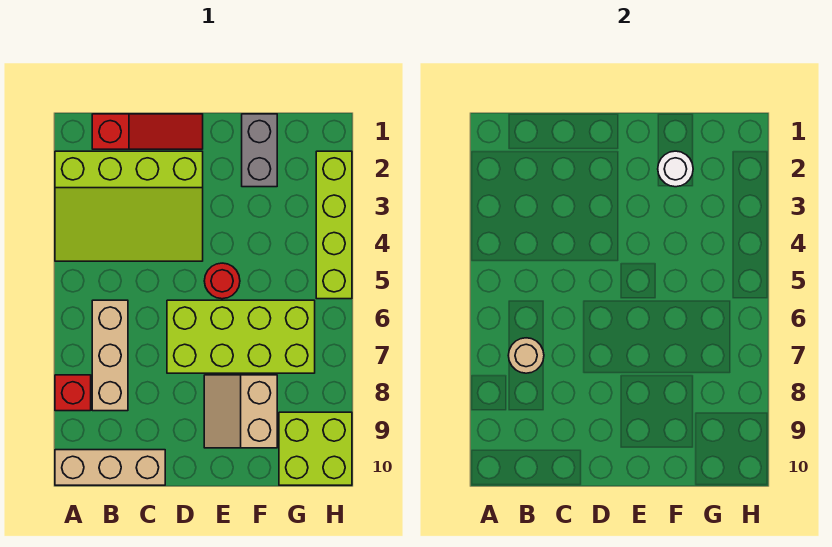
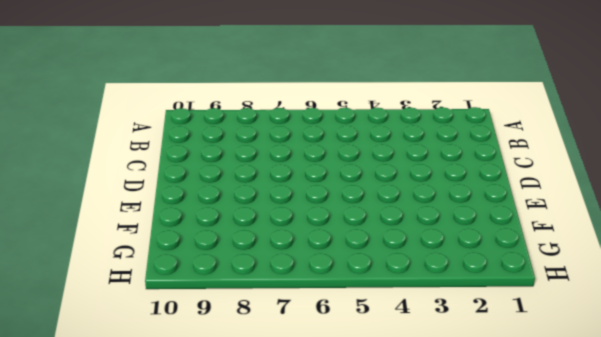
none -> lime slope A2:D4 level 1 top 2
none -> red brick A8 level 1
none -> tan brick A10:C10 level 1

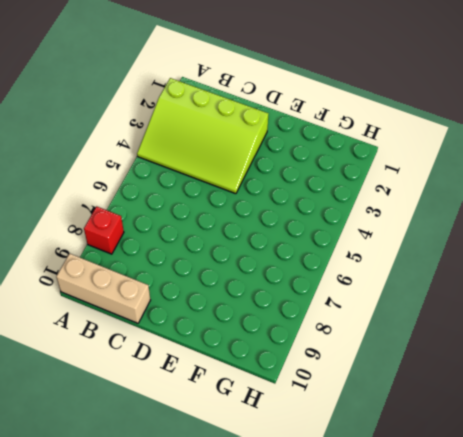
none -> red slope B1:D1 level 1 top B
none -> tan brick B6:B8 level 1
none -> lime brick D6:G7 level 1

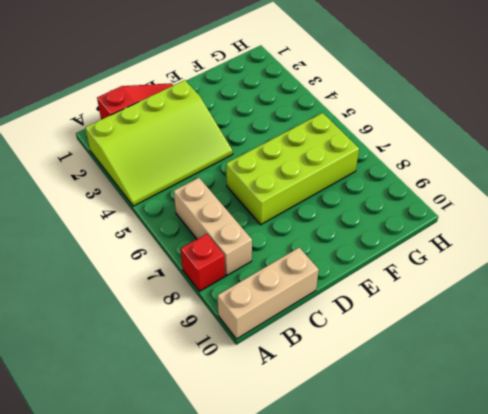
none -> red round brick E5 level 1
none -> tan slope E8:F9 level 1 top F
none -> grey brick F1:F2 level 1

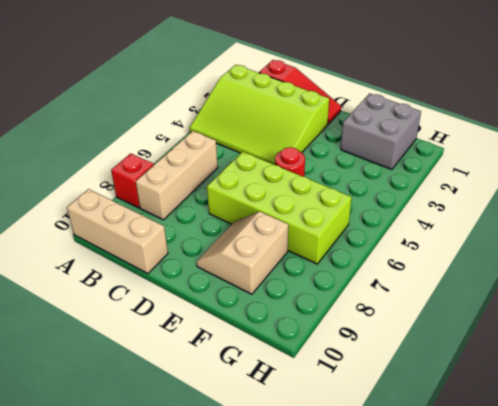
grey brick F1:G2 level 1 -> grey brick F1:F2 level 1
none -> lime brick G9:H10 level 1
none -> lime brick H2:H5 level 1
none -> tan round brick B7 level 2

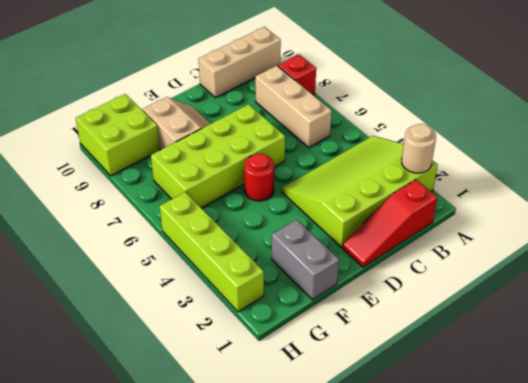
tan round brick A2 level 2 -> tan round brick B7 level 2
none -> white round brick F2 level 2

